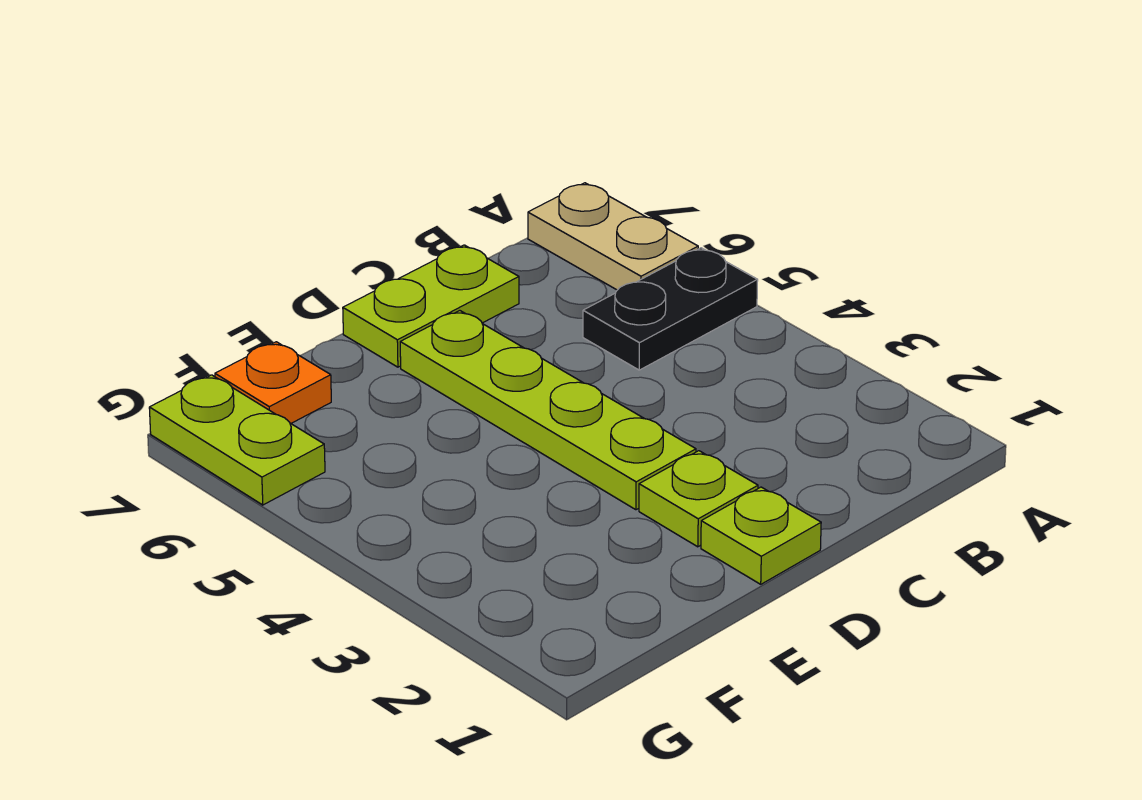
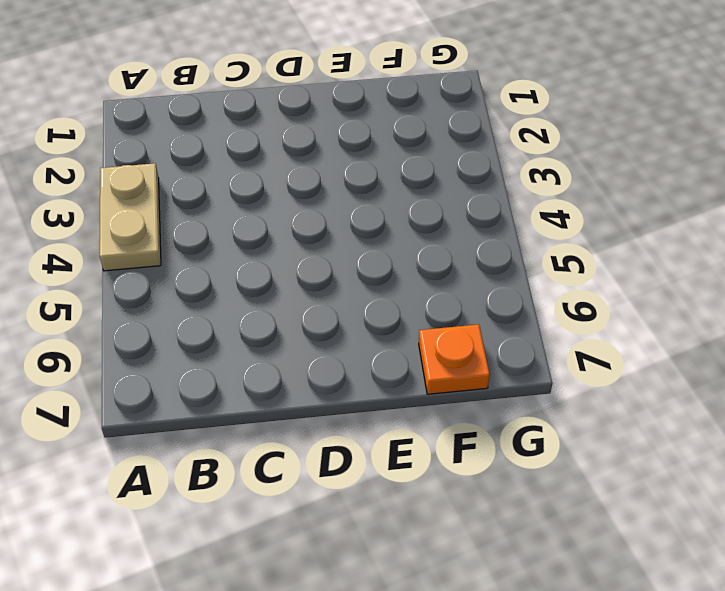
tan plate A3:A4 level 1 -> tan plate A6:A7 level 1
none -> black plate A5:B5 level 1
none -> lime plate C7:D7 level 1

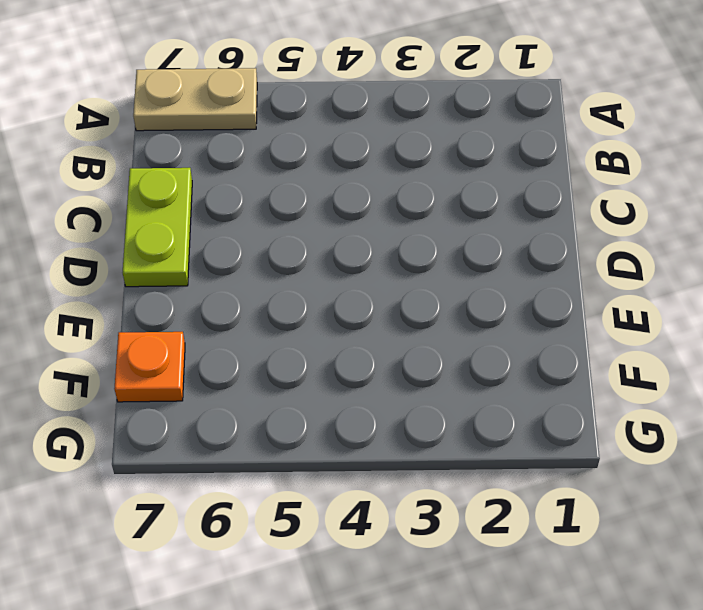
none -> black plate A5:B5 level 1
none -> lime plate D1 level 1

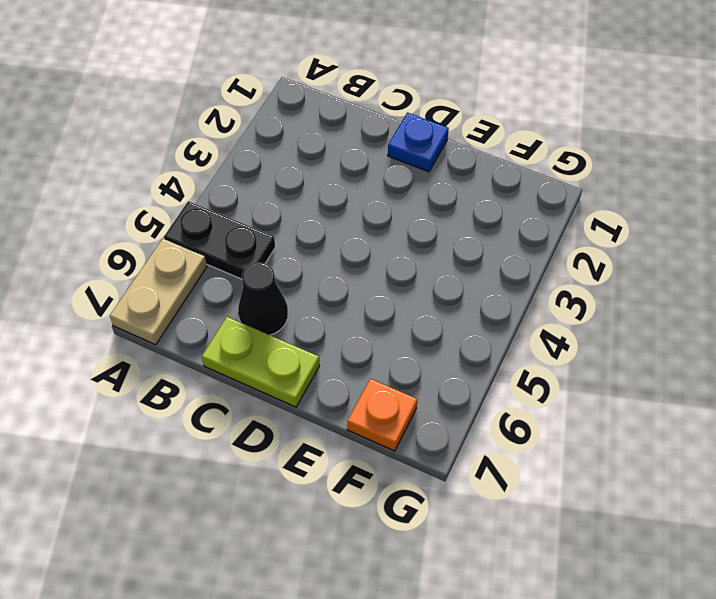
black cone C6 level 1 -> none
blue plate D1 level 1 -> lime plate D1 level 1
none -> lime plate D2 level 1
none -> lime plate D3:D6 level 1

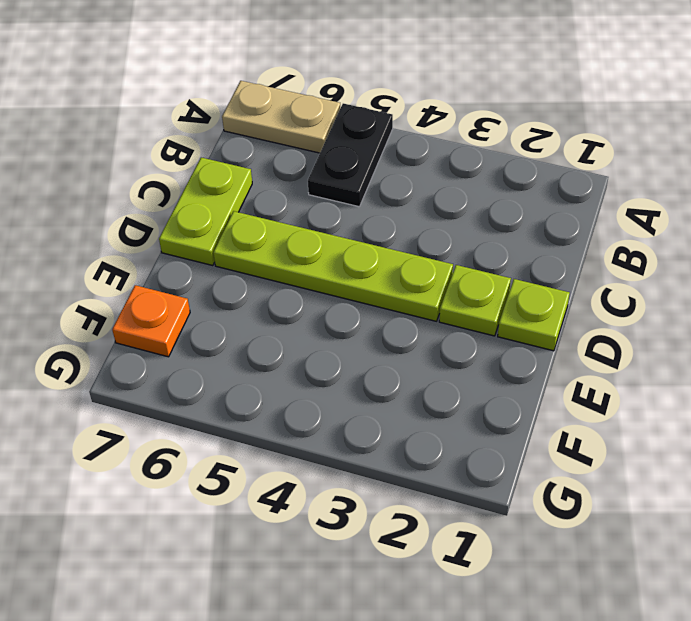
none -> lime plate G6:G7 level 1

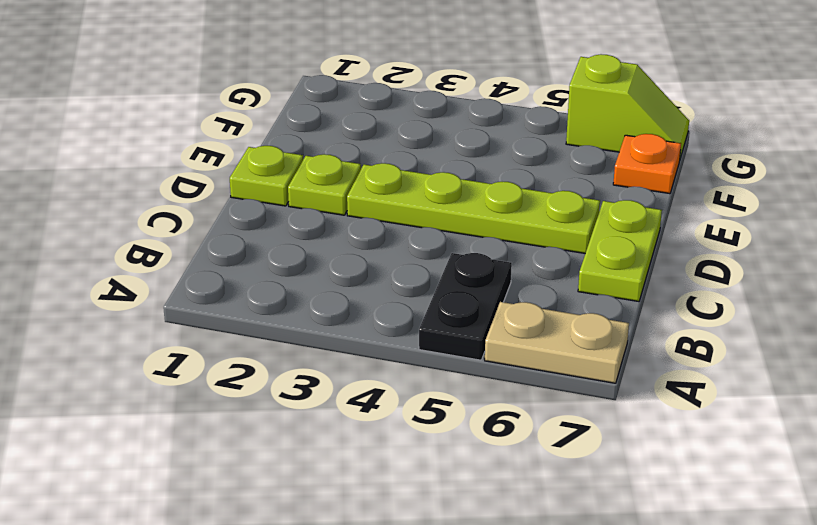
lime slope G6:G7 level 1 top 6 -> lime plate G6:G7 level 1

